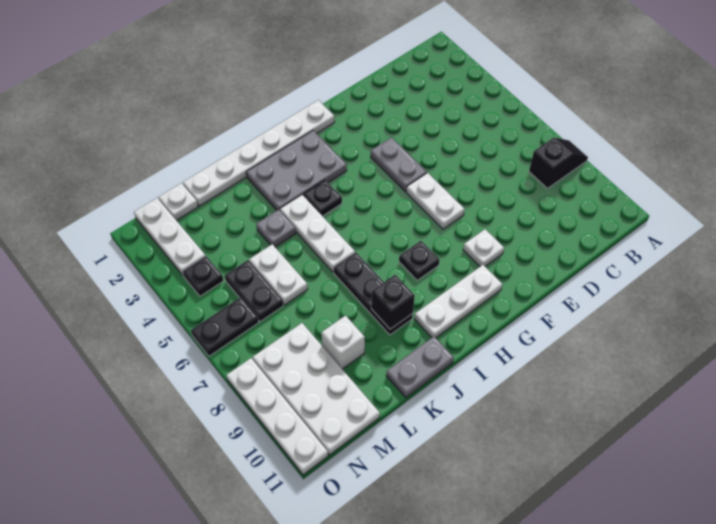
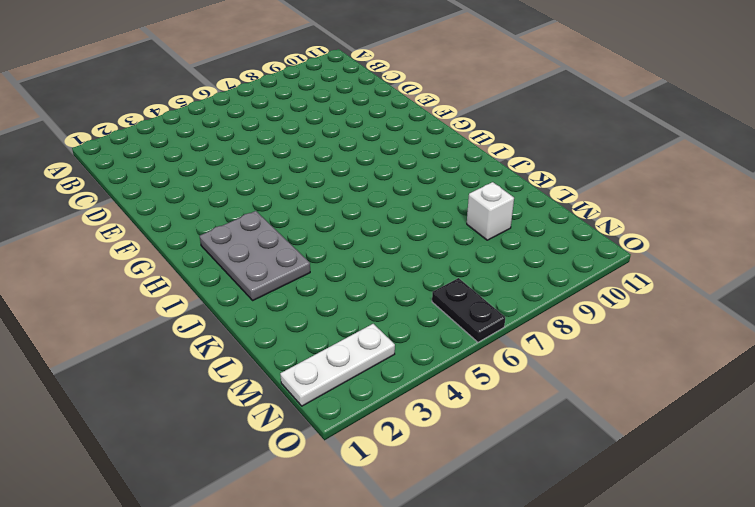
none -> black slope A8:B8 level 1 top B
none -> grey plate F4:F5 level 1
none -> white plate F6:F7 level 1

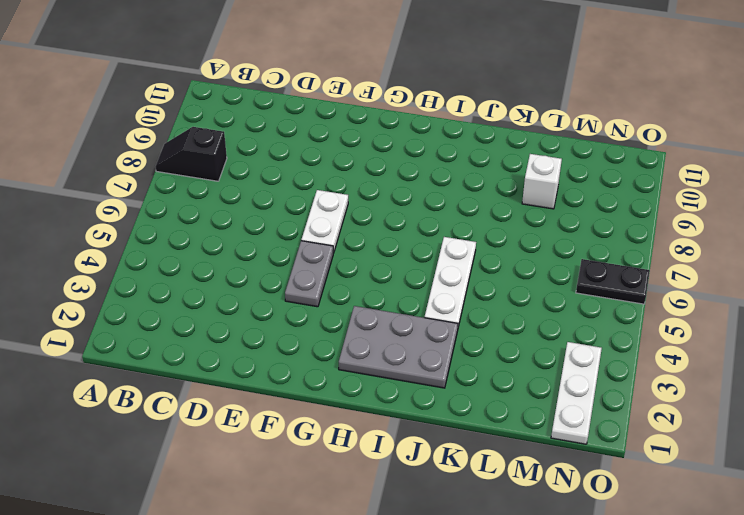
none -> white plate F9 level 1
none -> white plate G1:L1 level 1
none -> white plate G10:I10 level 1

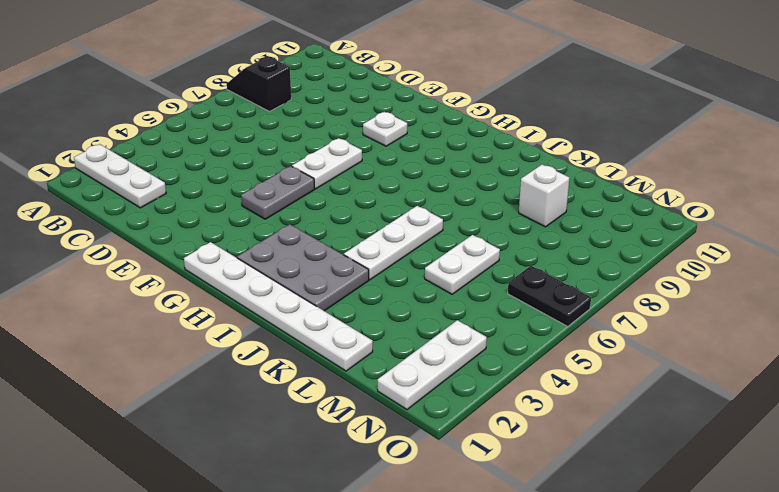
white plate A2:C2 level 1 -> white plate G10:I10 level 1
none -> black plate H8 level 1
none -> black plate I4 level 1
none -> black plate J7:J9 level 1

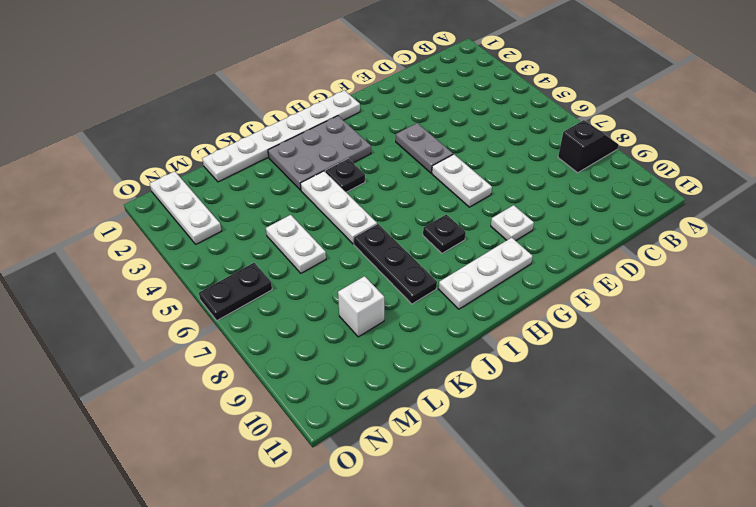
none -> grey plate J11:K11 level 1
none -> grey plate K4 level 1
none -> white plate M1 level 1

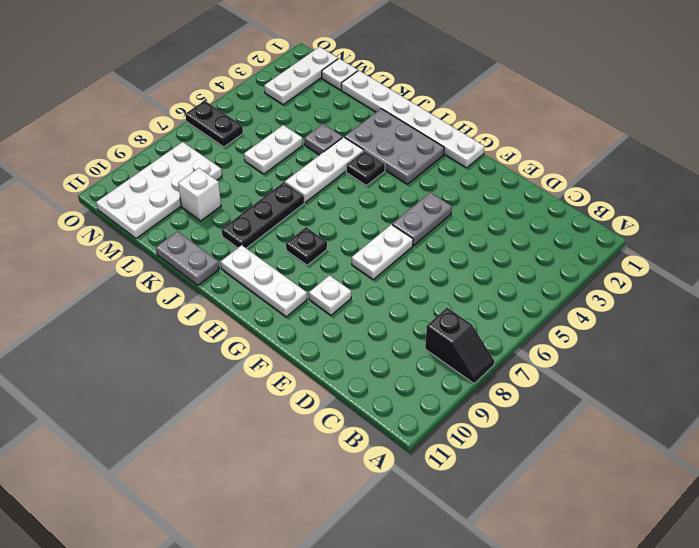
none -> black plate M5:M6 level 1
none -> black plate N4 level 1
none -> white plate O8:O11 level 1

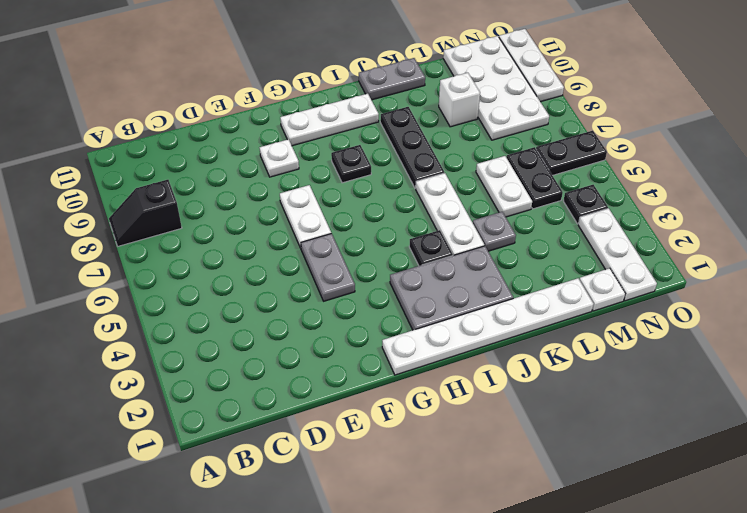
white plate O9:O11 level 1 -> white plate O8:O11 level 1
none -> black brick J9 level 2

